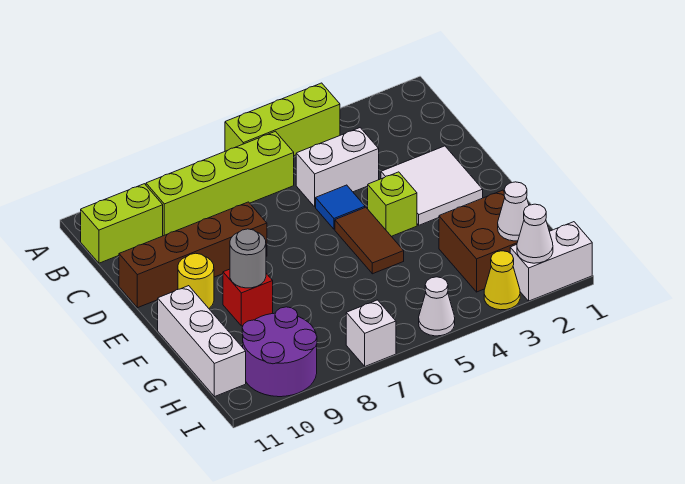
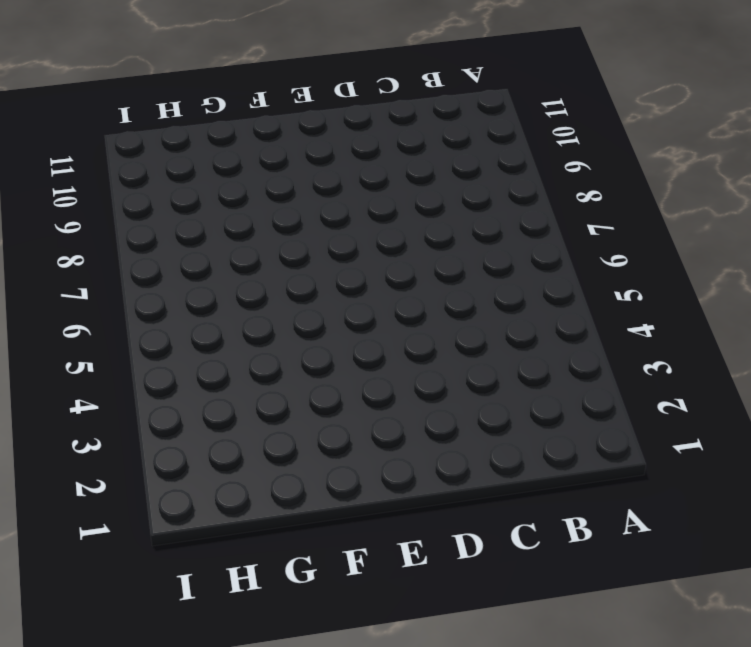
none -> lime brick A4:A6 level 1
none -> lime brick B6:B9 level 1
none -> lime brick B10:B11 level 1

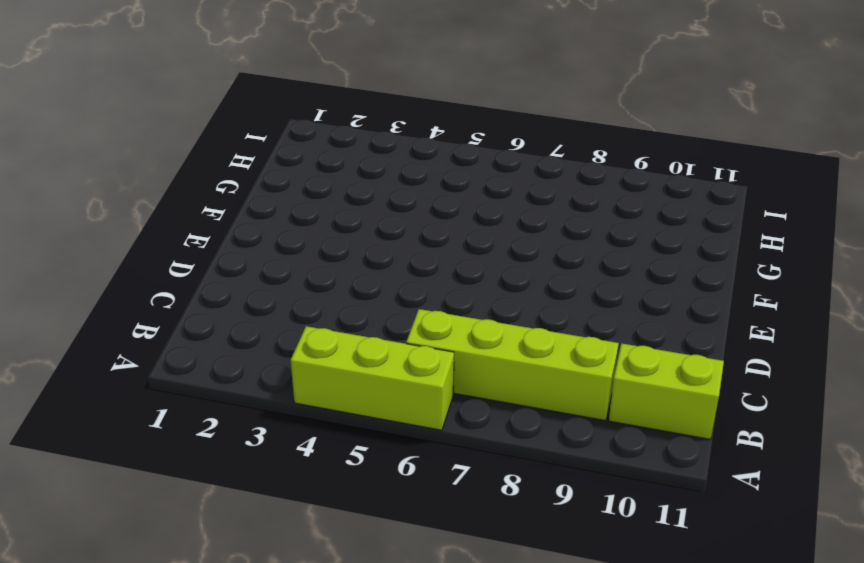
none -> white brick C4:C5 level 1
none -> white tile D2:E3 level 1
none -> blue tile D5 level 1

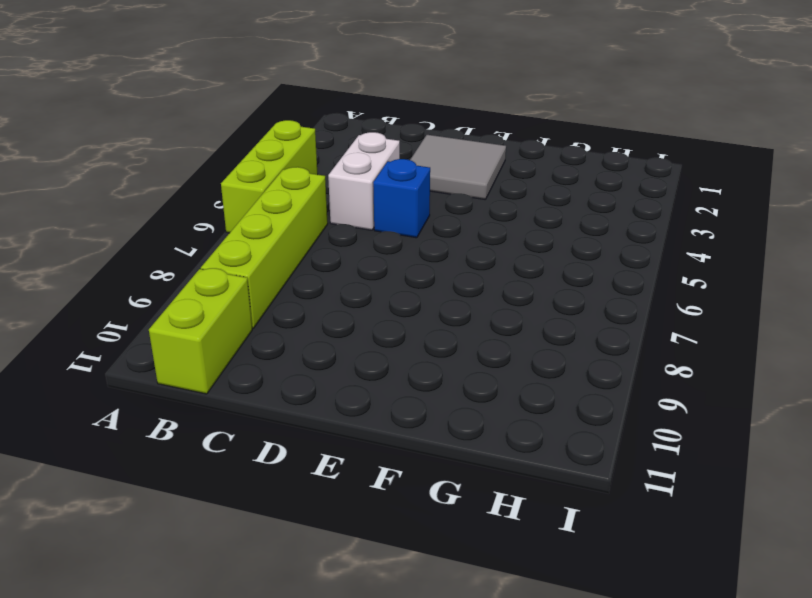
grey tile D2:E3 level 1 -> white tile D2:E3 level 1
blue brick D5 level 1 -> blue tile D5 level 1
none -> brown brick D8:D11 level 1
none -> lime brick E4 level 1
none -> brown tile E5:F5 level 1

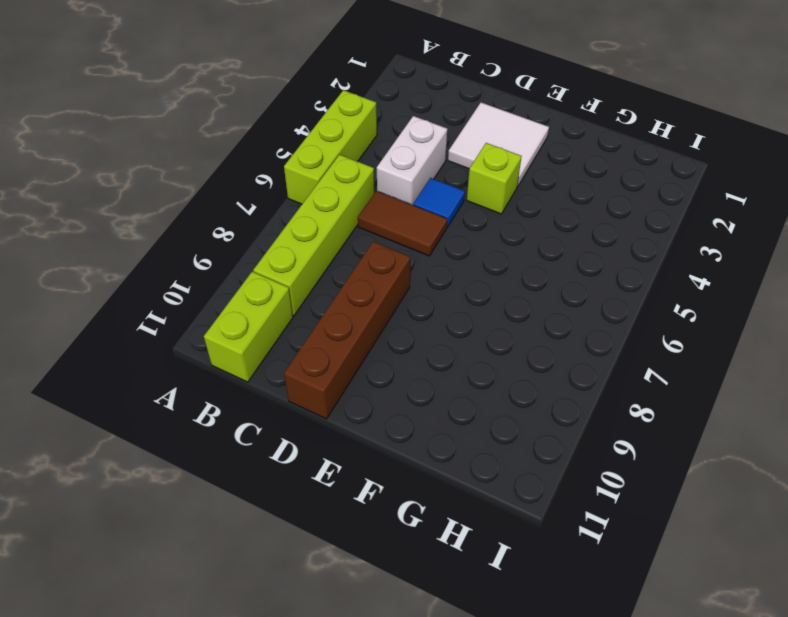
brown tile C6:D6 level 1 -> brown tile E5:F5 level 1
none -> yellow round brick E10 level 1
none -> red brick F9 level 1
none -> white brick F11:H11 level 1

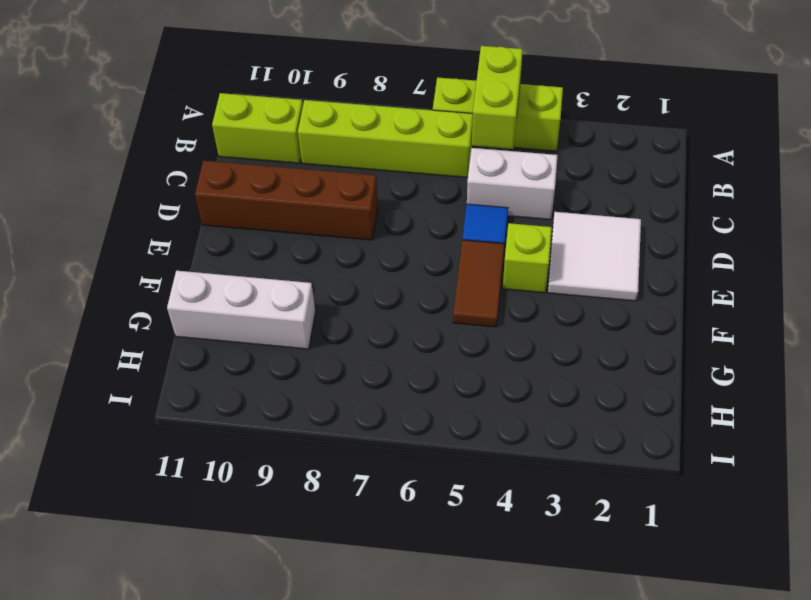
lime brick A5:B5 level 2 -> none
white brick G9:G11 level 1 -> white brick F11:H11 level 1
none -> yellow round brick E10 level 1
none -> red brick F9 level 1
none -> brown brick G2:H3 level 1

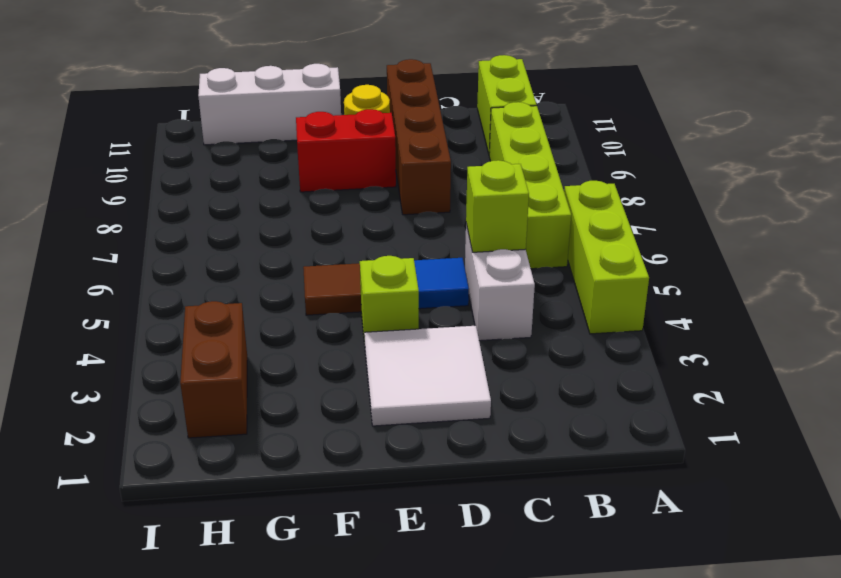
lime brick C5 level 2 -> none
red brick E9:F9 level 1 -> red brick F9 level 1
brown brick H2:H3 level 1 -> brown brick G2:H3 level 1
none -> purple round brick H9:I10 level 1
none -> white brick I1:I2 level 1
none -> yellow cone I3 level 1

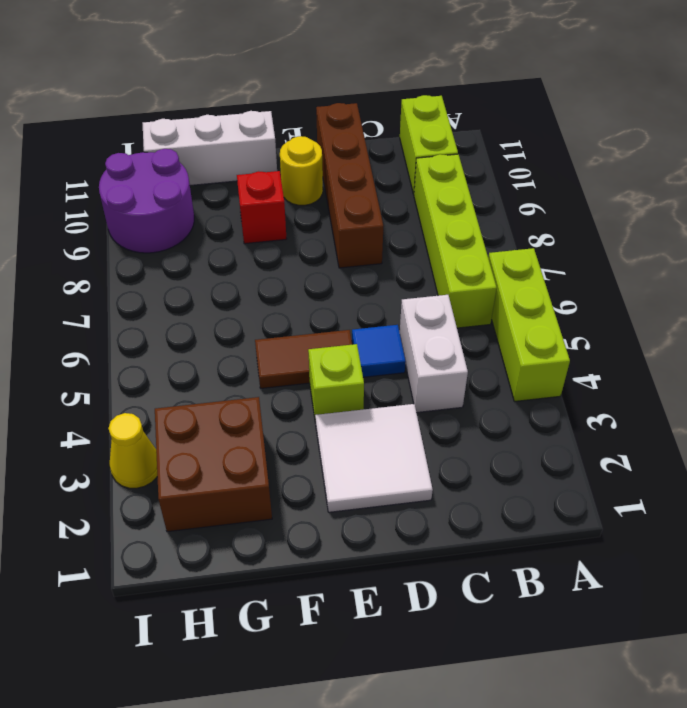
none -> white brick I1:I2 level 1
none -> white cone I5 level 1
none -> white brick I7 level 1

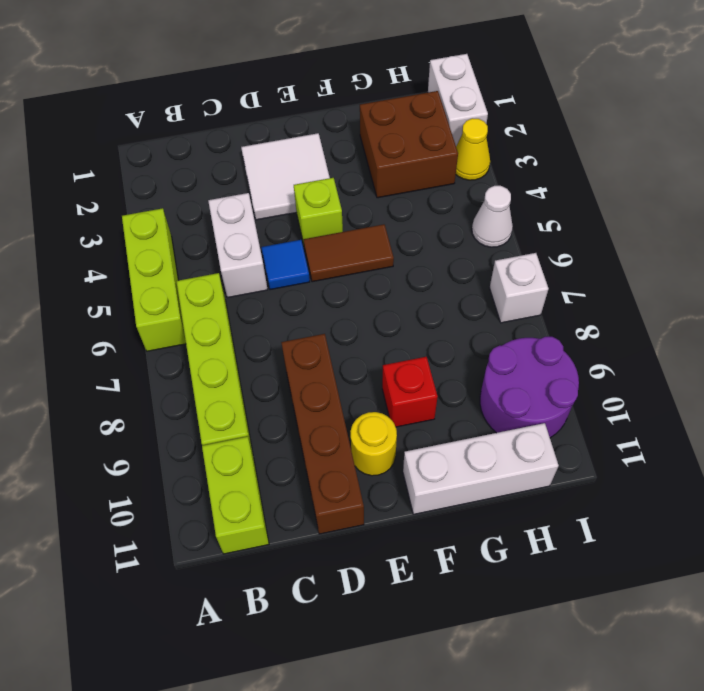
none -> grey round brick F9 level 2
none -> white cone H2 level 2
none -> white cone I2 level 2

